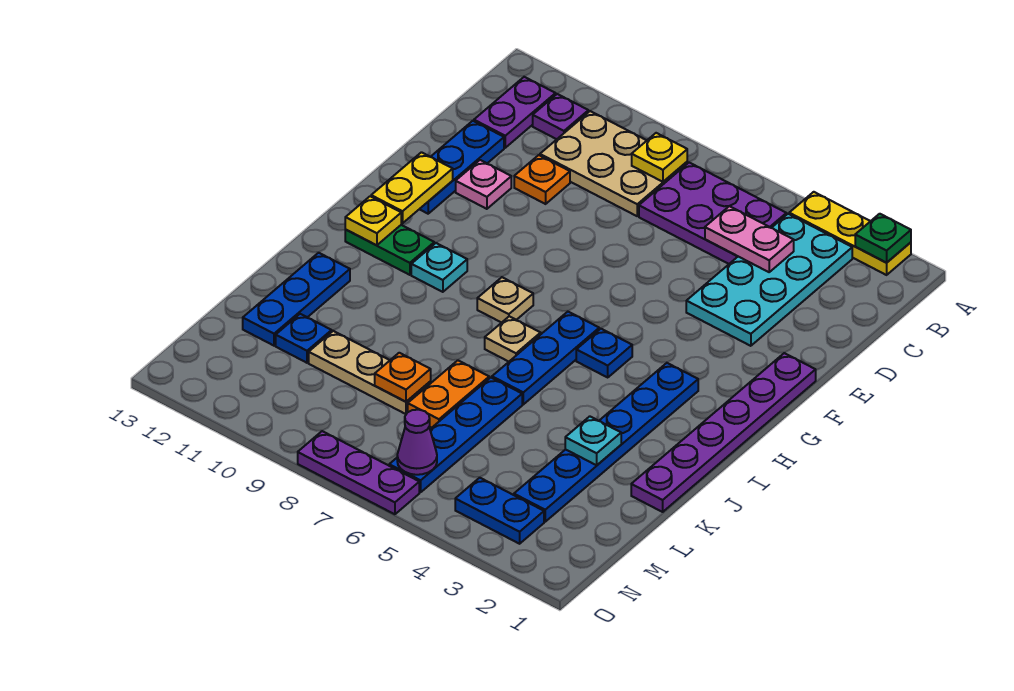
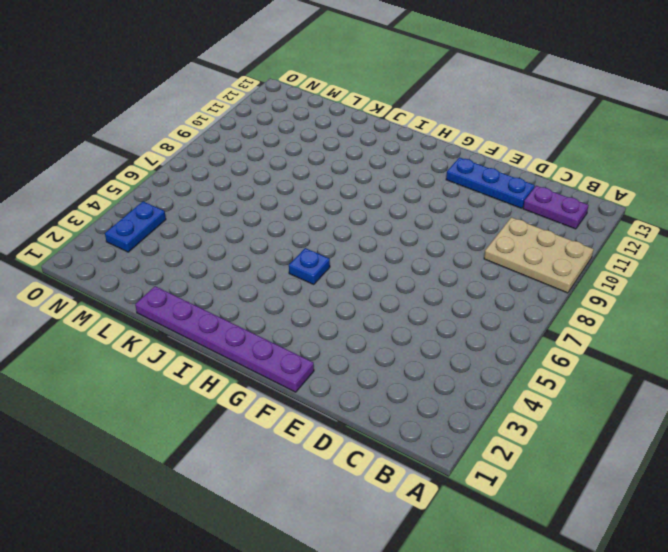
tan plate A9:C10 level 1 -> tan plate B8:C10 level 1
none -> yellow plate A2:A4 level 1
none -> cyan plate B3:E4 level 1
none -> purple plate B5:C7 level 1
none -> purple plate B11 level 1

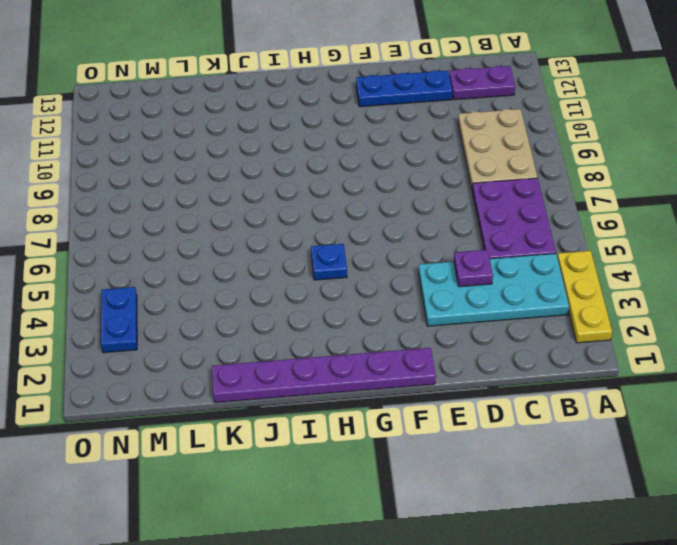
purple plate D4 level 2 -> purple plate B11 level 1
none -> orange plate D10 level 1
none -> pink plate E11 level 1
none -> blue plate H3:M3 level 1
none -> blue plate H6:J6 level 1

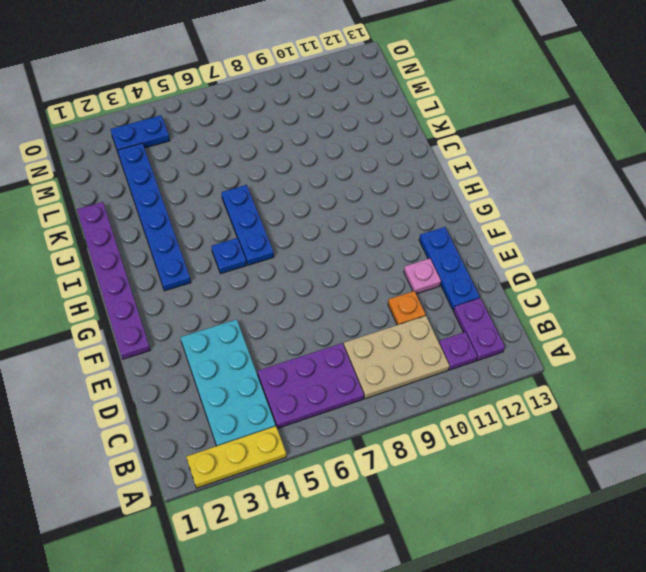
none -> tan plate H8 level 1
none -> cyan plate H10 level 1
none -> green plate H11:H12 level 1
none -> tan plate I7 level 1

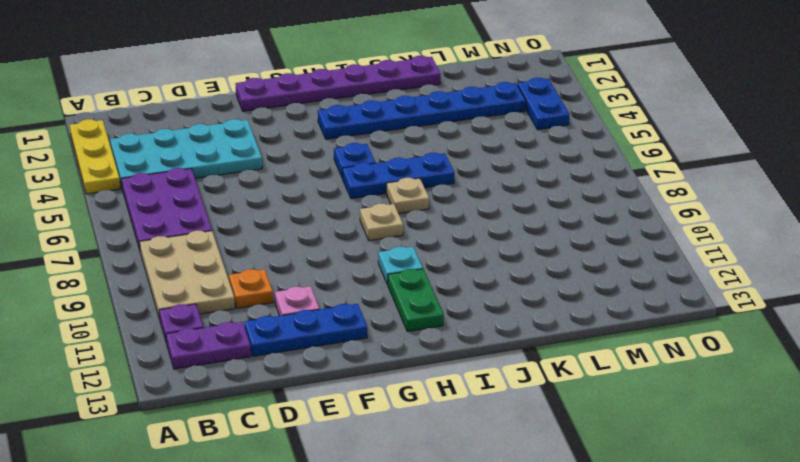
none -> blue plate J12:L12 level 1
none -> blue plate K6:N6 level 1
none -> orange plate K7:L7 level 1
none -> tan plate L8:L10 level 1

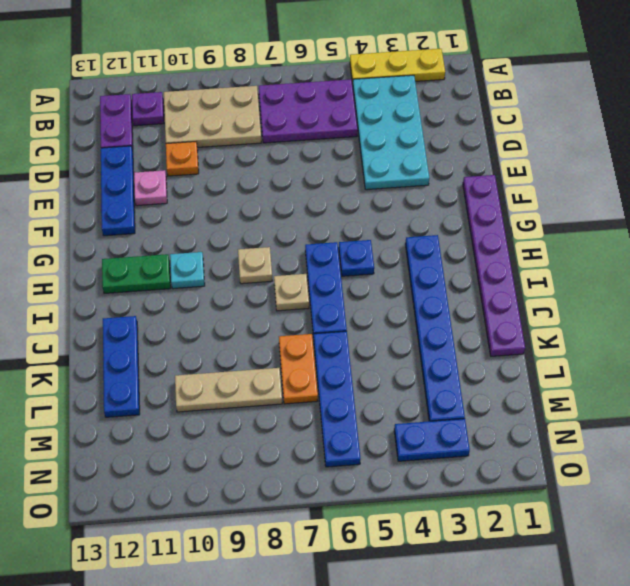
none -> blue plate L11 level 1
none -> purple plate O6:O8 level 1
none -> green plate A2 level 2
none -> yellow plate B8 level 2

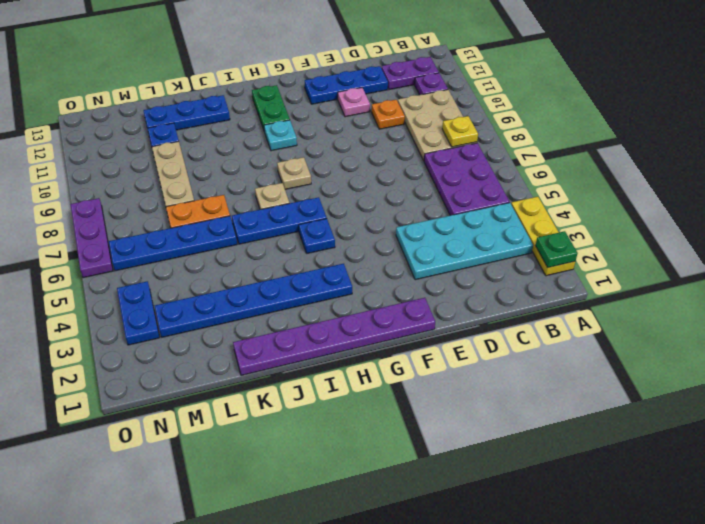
none -> pink plate C4:C5 level 2
none -> yellow plate F12:G12 level 2
none -> yellow plate H12 level 2
none -> cyan plate K3 level 2

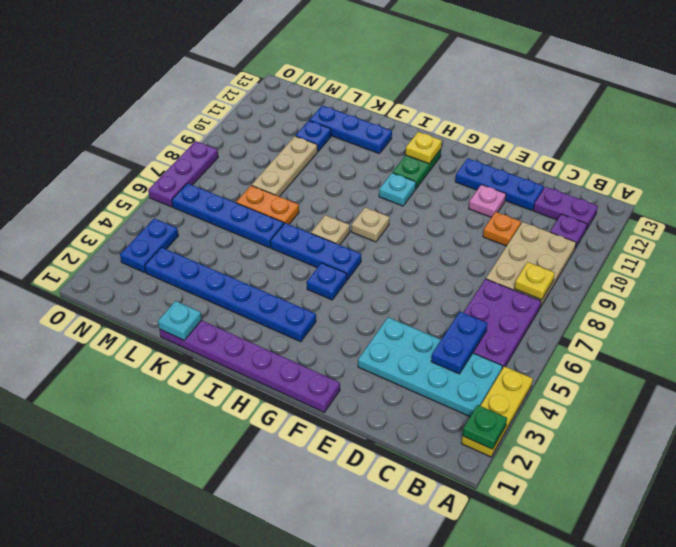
blue plate C4:C5 level 2 -> pink plate C4:C5 level 2
cyan plate K1 level 2 -> cyan plate K3 level 2
none -> yellow plate F12:G12 level 2
none -> orange plate L8 level 2
none -> purple cone N6 level 2

